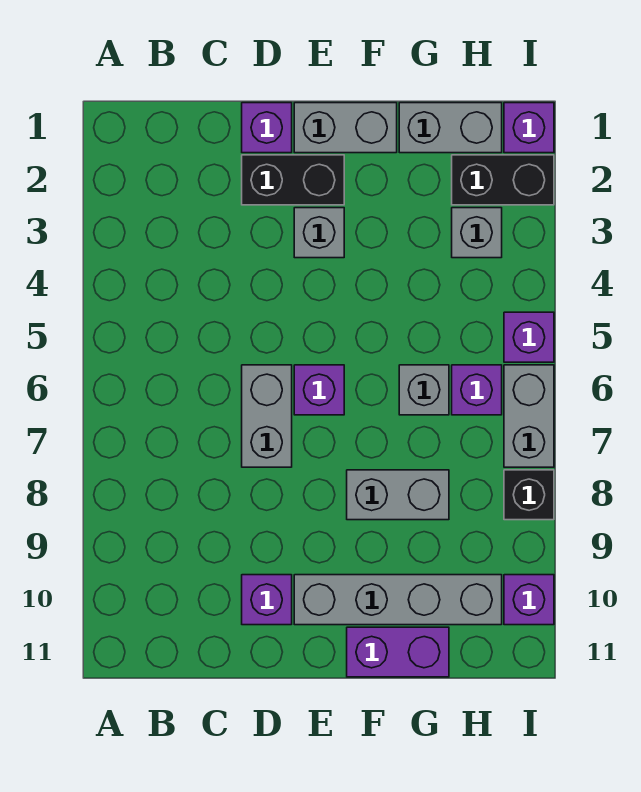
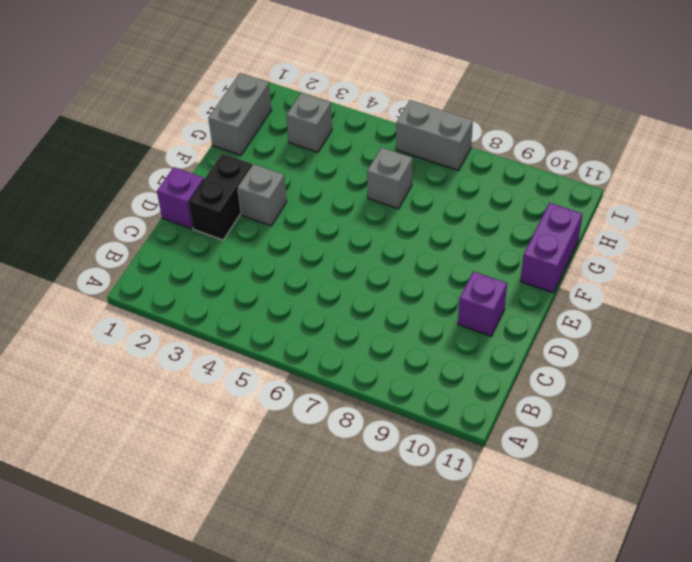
none -> grey brick D6:D7 level 1
none -> grey brick E1:F1 level 1
none -> purple brick E6 level 1

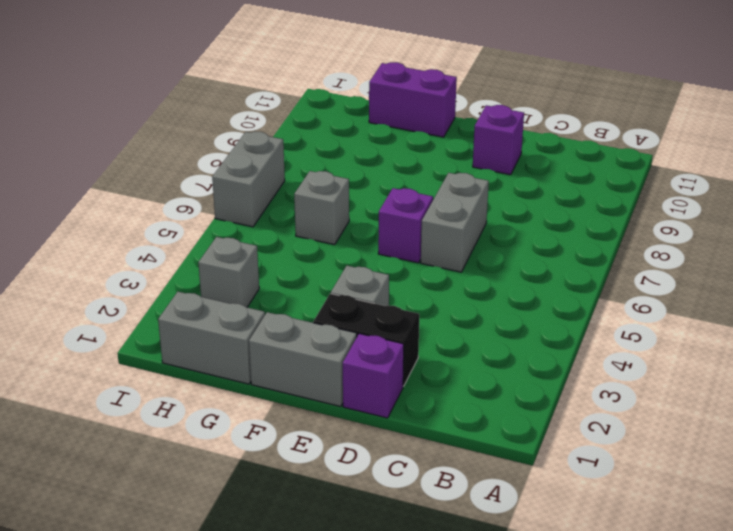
none -> grey brick E10:H10 level 1
none -> grey brick F8:G8 level 1
none -> black brick H2:I2 level 1

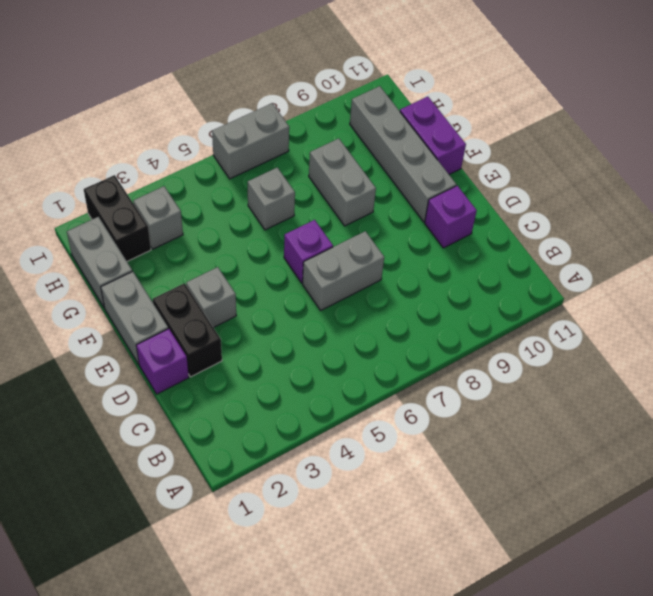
none -> purple brick H6 level 1
none -> purple brick I1 level 1
none -> purple brick I5 level 1

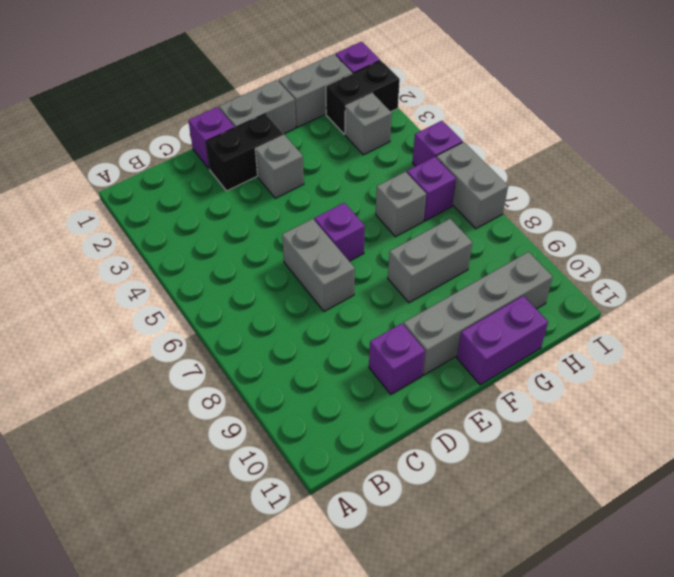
none -> black brick I8 level 1
none -> purple brick I10 level 1

